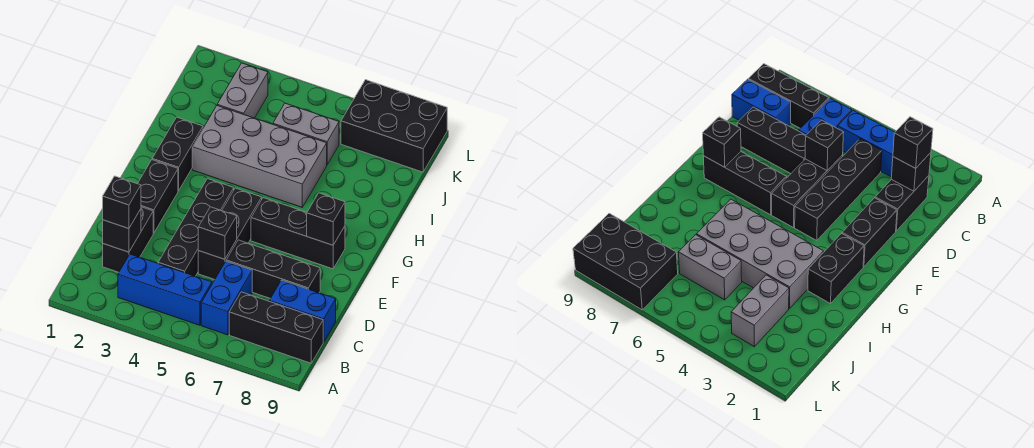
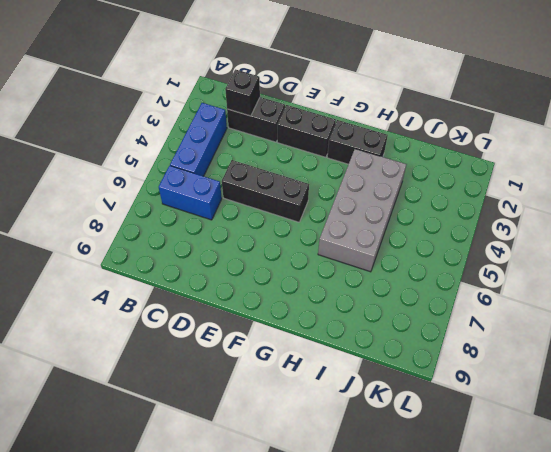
none -> black brick B7:B9 level 1
none -> black brick C4:F4 level 1
none -> blue brick C8:C9 level 1

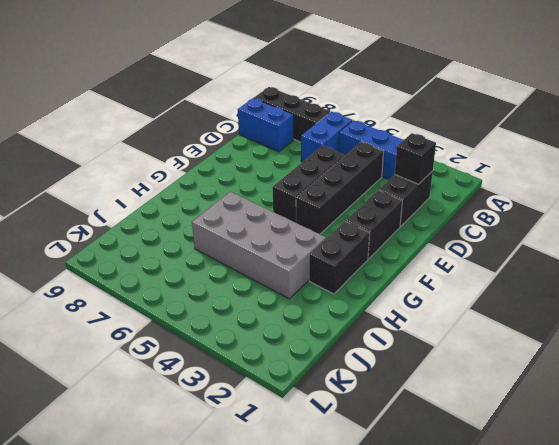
none -> black brick D6:D8 level 1
none -> black brick F6:F8 level 1
none -> grey brick J3:K3 level 1

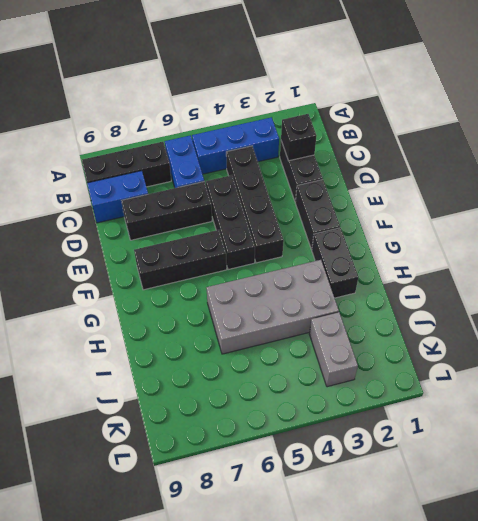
none -> grey brick J5:J6 level 1
none -> black brick K7:L9 level 1
none -> black brick D5 level 2

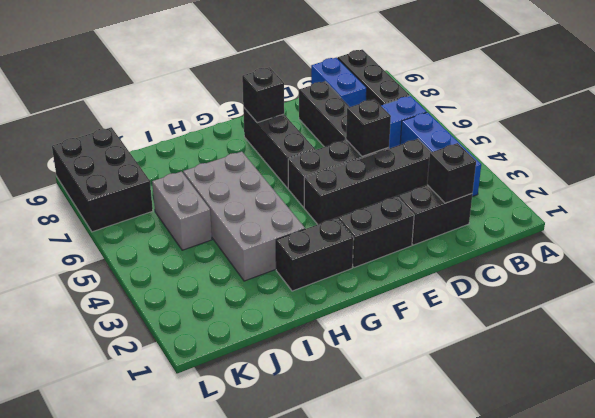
none -> grey brick J3:K3 level 1
none -> black brick C2 level 3

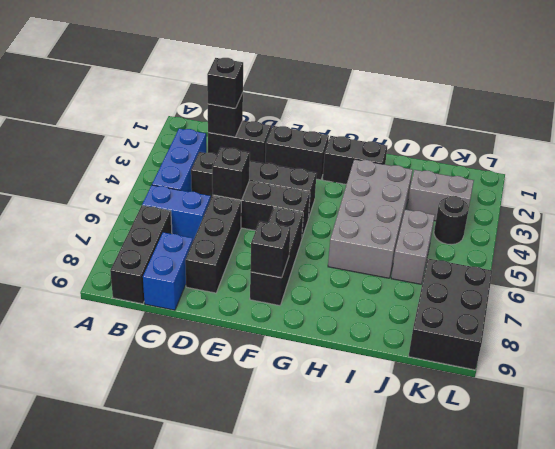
black round brick K4 level 1 -> none

